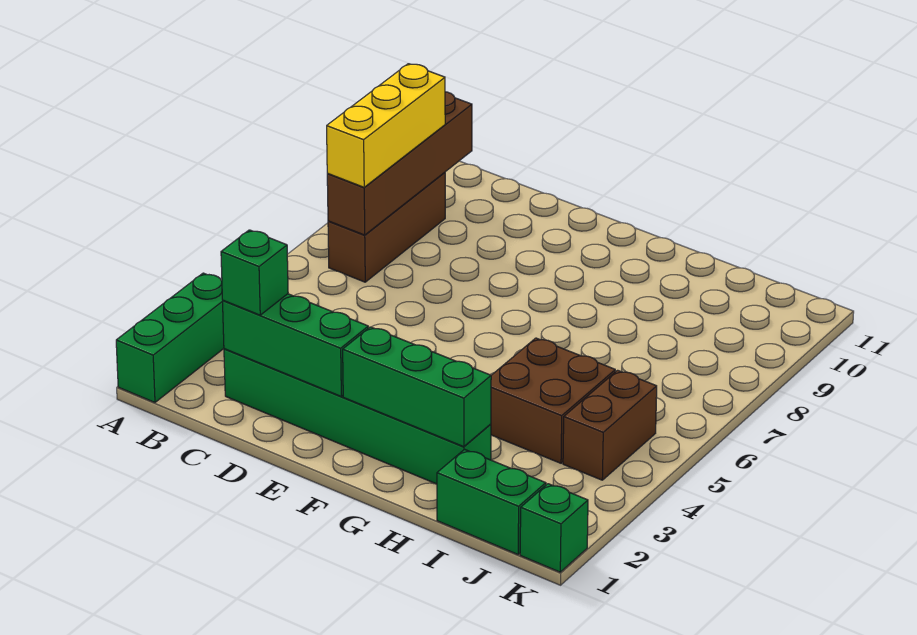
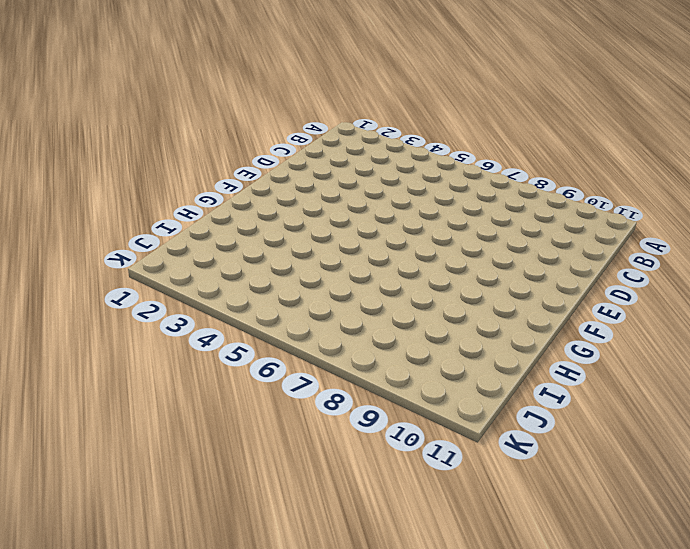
none -> green brick A1:A3 level 1
none -> brown brick B7:B9 level 1
none -> green brick C2:H2 level 1

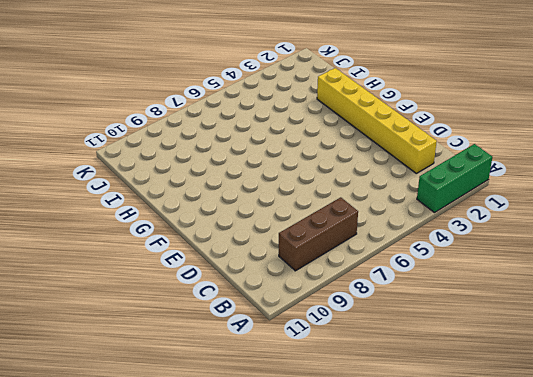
yellow brick C2:H2 level 1 -> green brick C2:H2 level 1
none -> brown brick H4:I5 level 1
none -> green brick I1:J1 level 1
none -> brown brick J4:J5 level 1

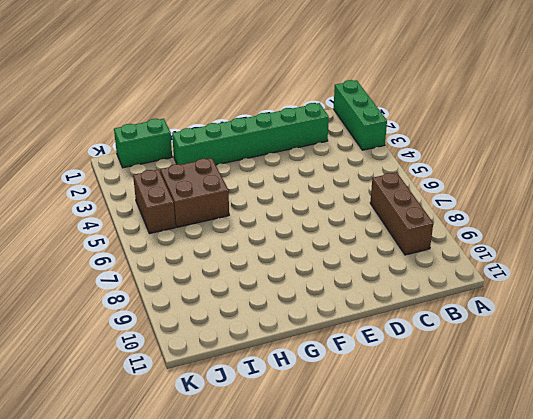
none -> green brick K1 level 1
none -> brown brick B7:B10 level 2
none -> green brick C2:E2 level 2

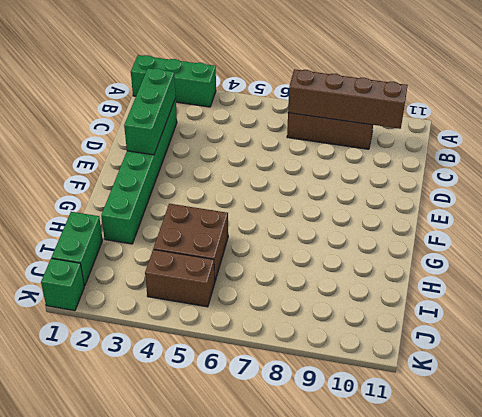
none -> green brick F2:H2 level 2
none -> yellow brick B7:B9 level 3
none -> green brick C2 level 3

